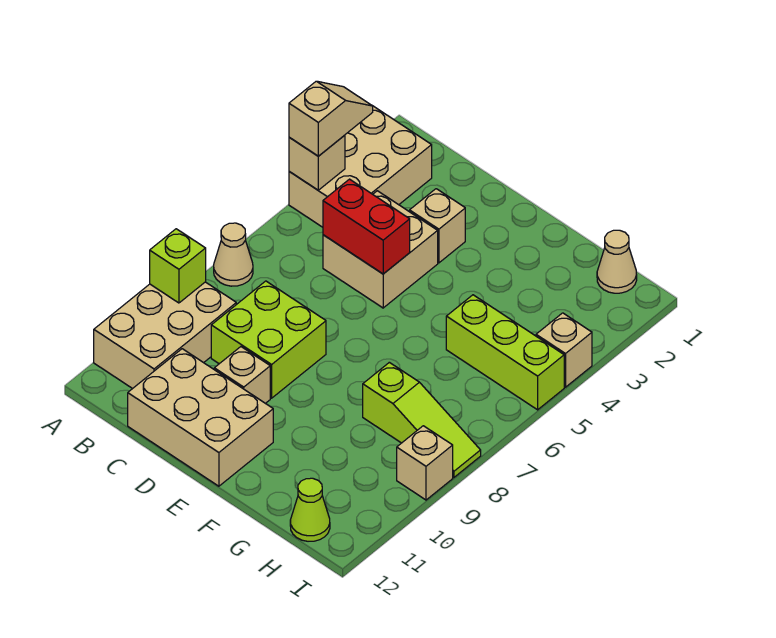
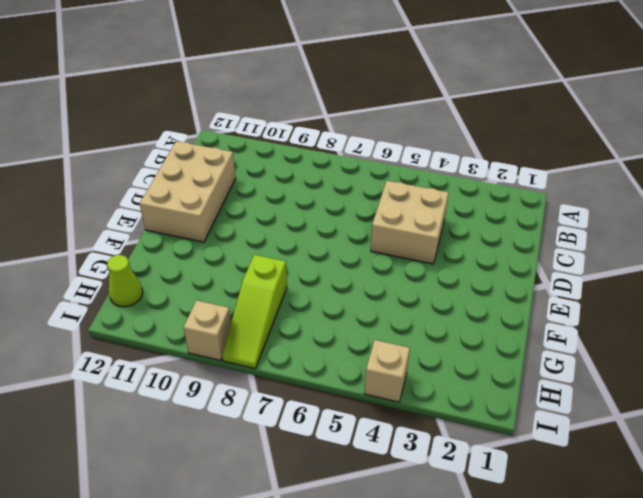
none -> tan brick A2:B4 level 1
none -> tan cone A7 level 1
none -> tan brick A9:B11 level 1

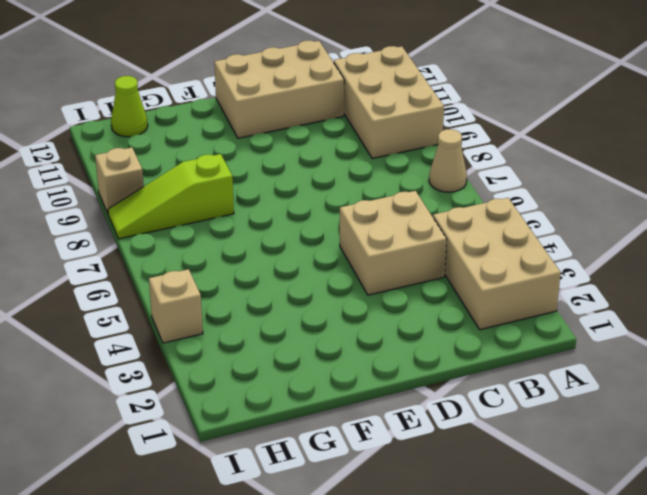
none -> lime brick C8:D9 level 1
none -> tan brick D3 level 1
none -> tan brick D10 level 1

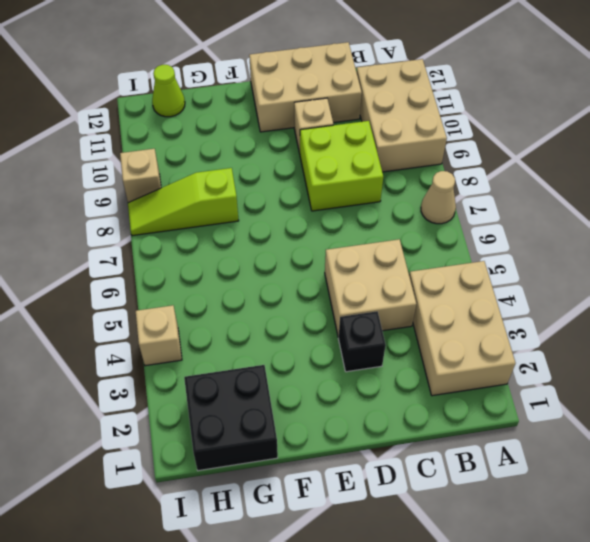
black brick D3 level 1 -> tan brick D3 level 1
black brick G1:H2 level 1 -> tan cone H1 level 1
none -> lime brick G5:I5 level 1
none -> tan brick A4 level 2
none -> lime brick A9 level 2

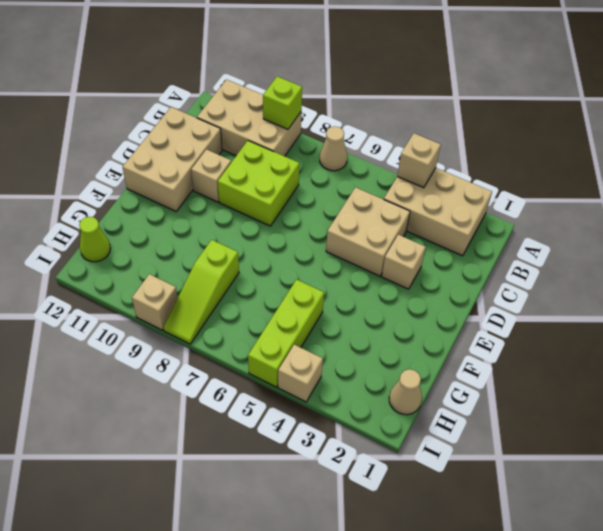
none -> red brick C5:D5 level 2
none -> tan slope A3:A4 level 3 top 4

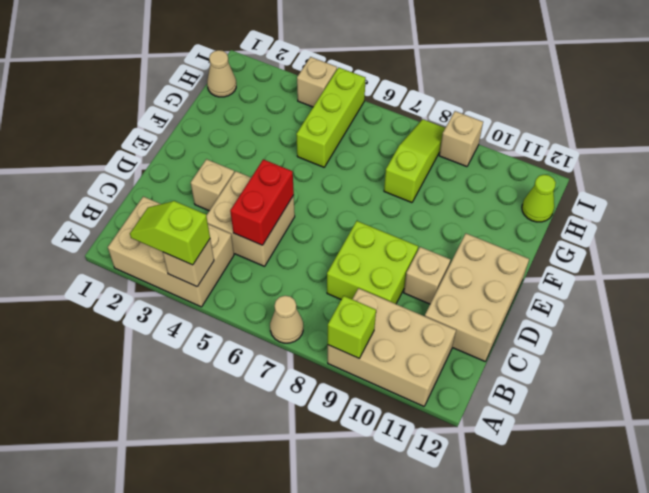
lime slope A3:A4 level 3 top 4 -> tan slope A3:A4 level 3 top 4

